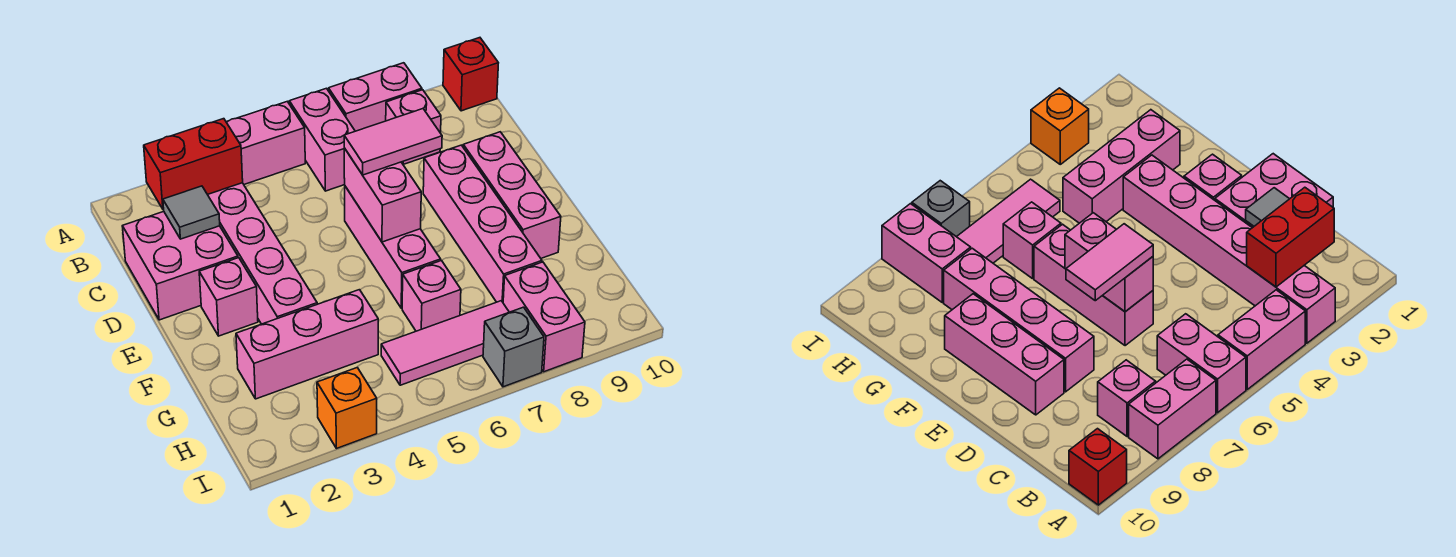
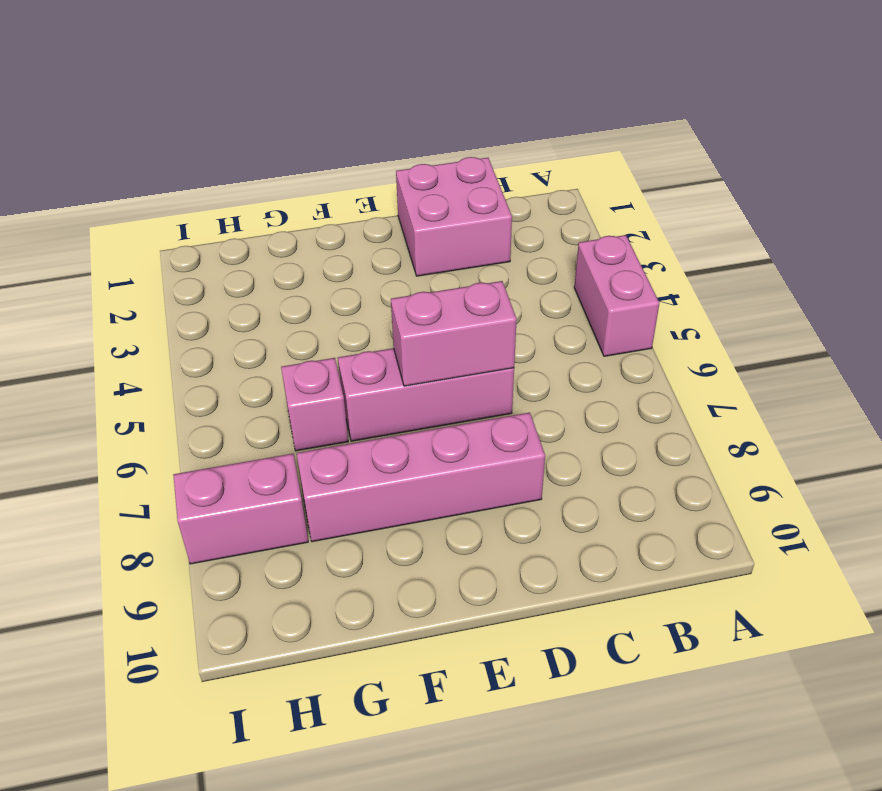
none -> pink brick A3:F3 level 1
none -> pink brick A6:B6 level 1
none -> pink brick A7:A8 level 1

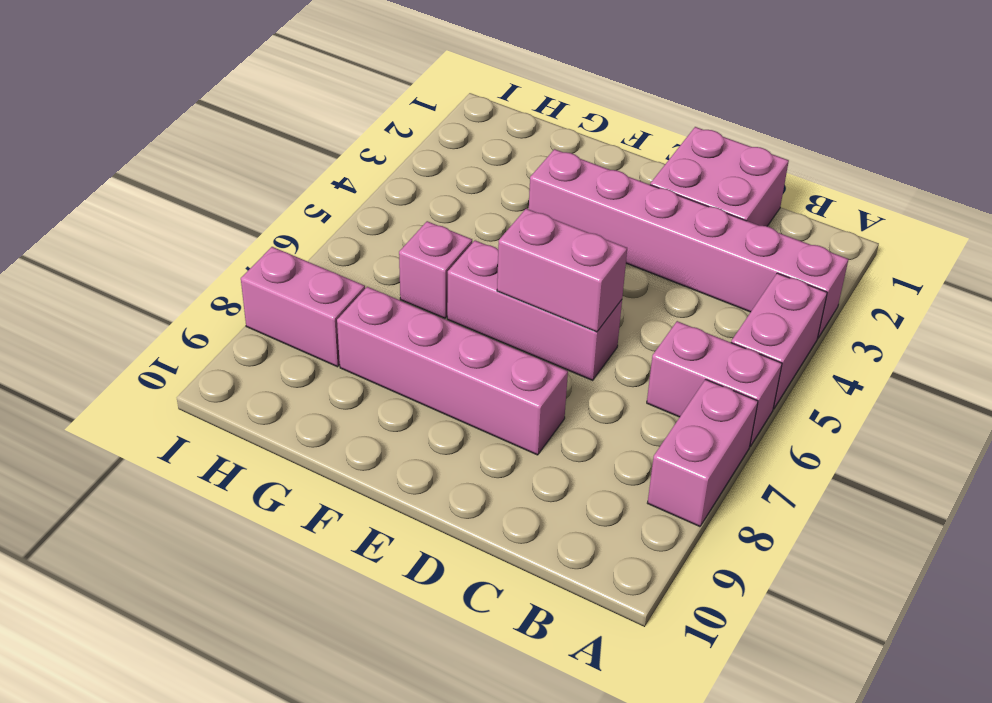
none -> red brick A10 level 1
none -> pink brick B8 level 1
none -> pink brick D9:F9 level 1

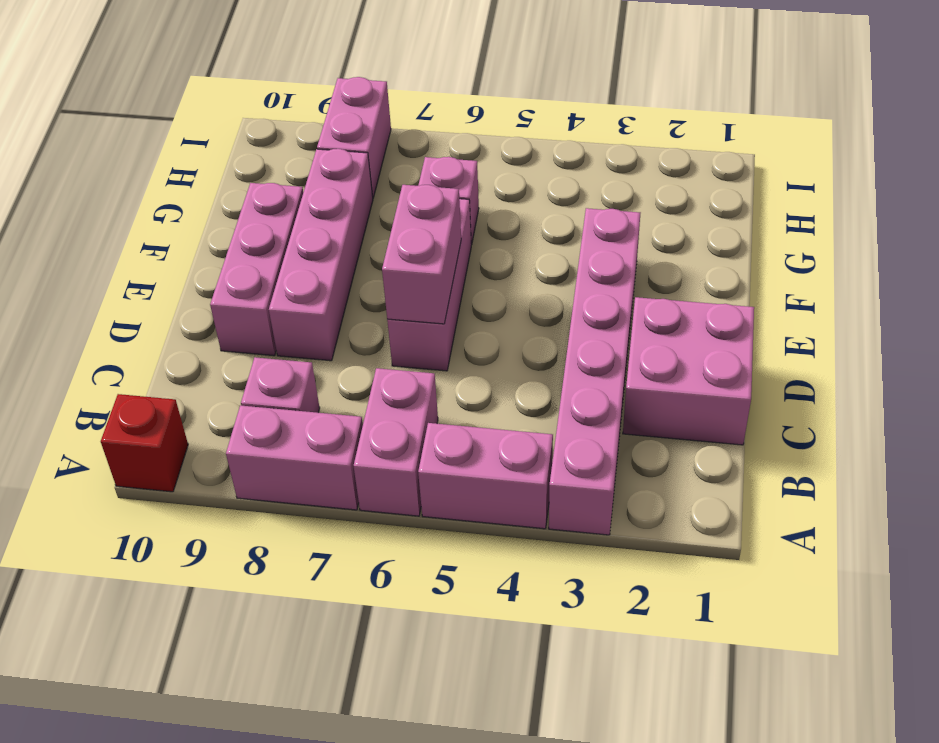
none -> pink brick E2 level 1
none -> pink brick G2:G4 level 1
none -> pink tile H5:H7 level 1

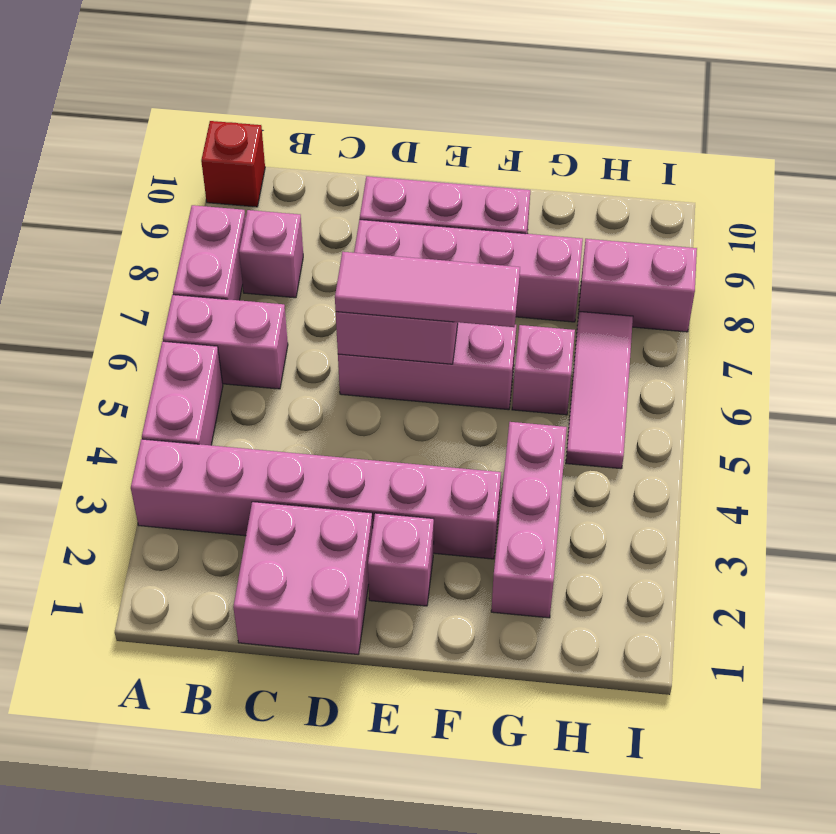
pink tile D6:F6 level 3 -> pink tile D6:D7 level 3
none -> orange brick I3 level 1
none -> grey brick I7 level 1
none -> red brick B2:B3 level 2

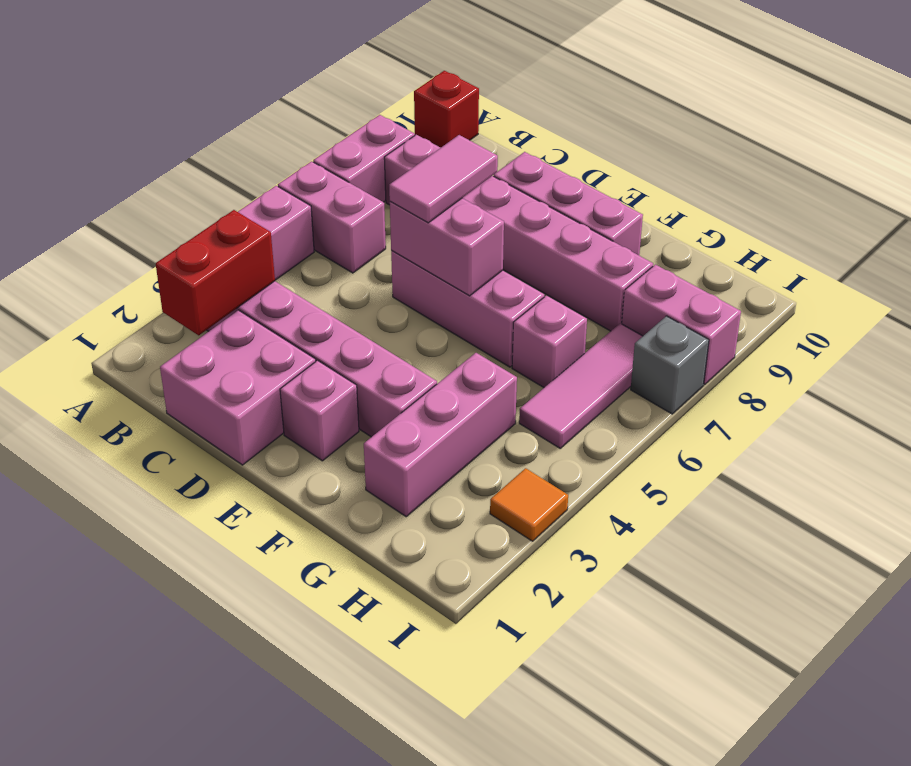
orange tile I3 level 1 -> orange brick I3 level 1
none -> grey tile C2 level 2

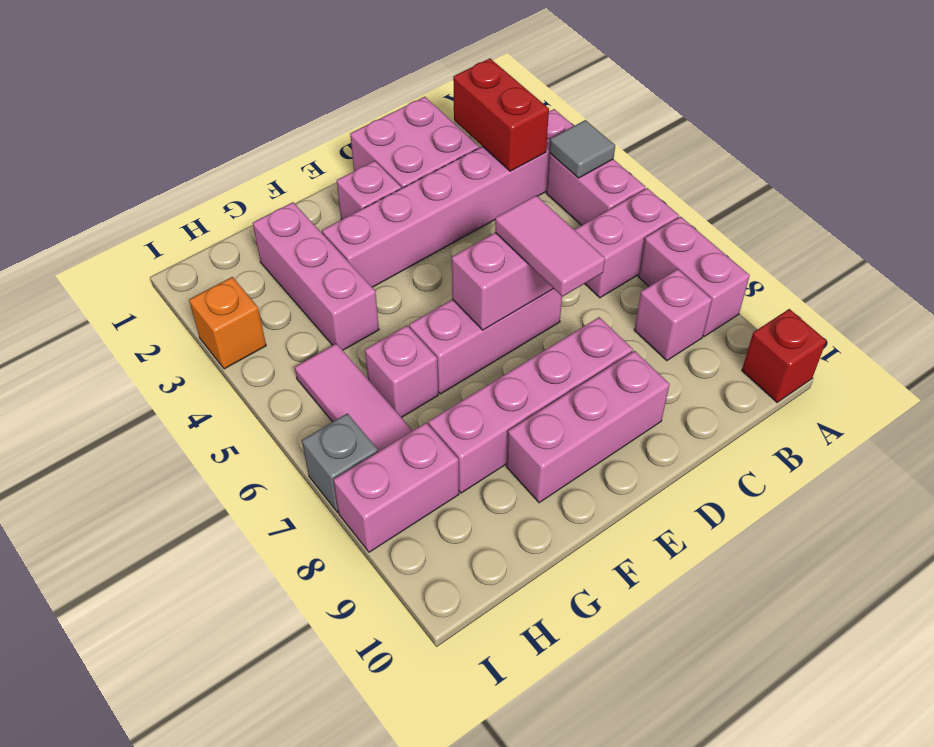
grey tile A4 level 2 -> grey tile C2 level 2

